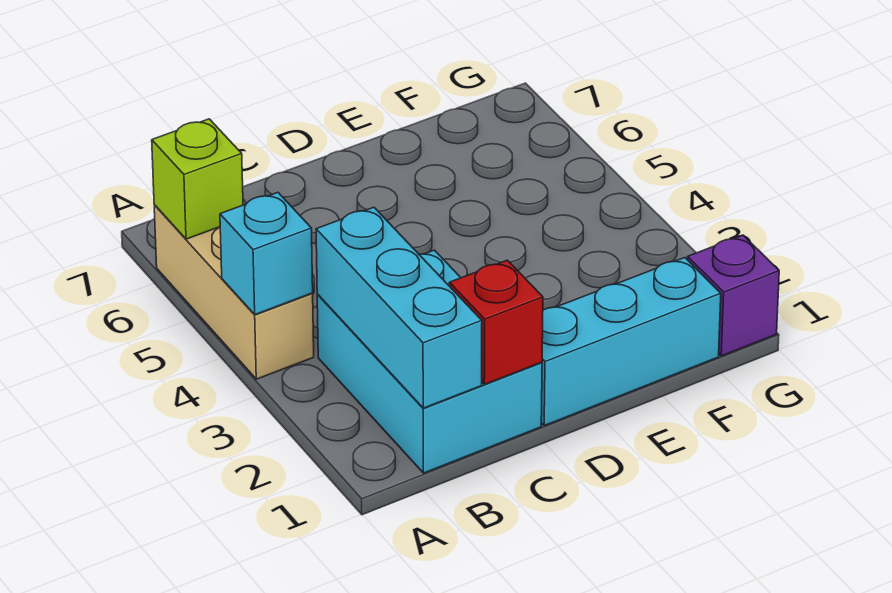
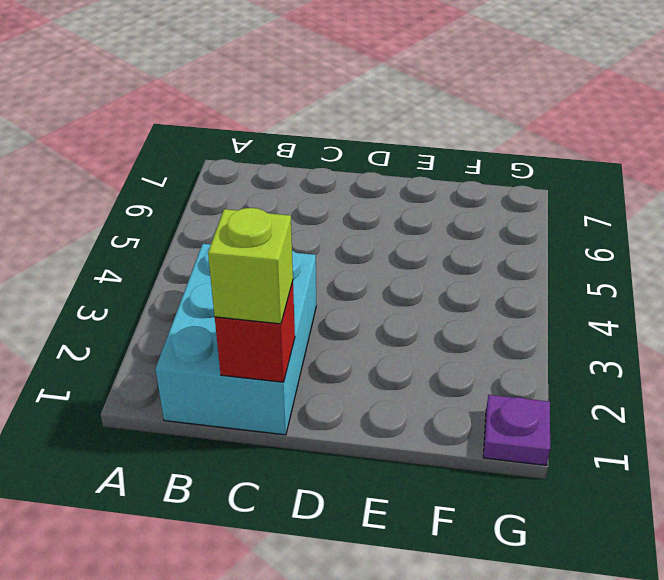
lime brick C1 level 3 -> lime brick A6 level 2
purple plate G1 level 1 -> purple brick G1 level 1
none -> tan brick A4:A6 level 1
none -> cyan brick D1:F1 level 1

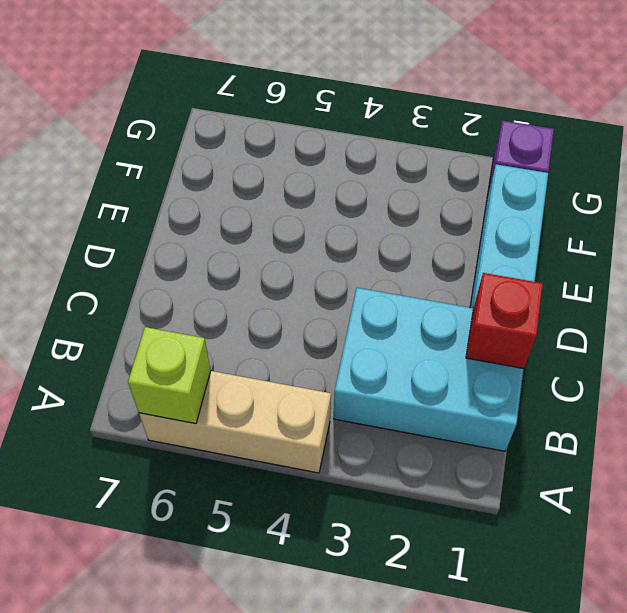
none -> cyan brick A4 level 2
none -> cyan brick B1:B3 level 2

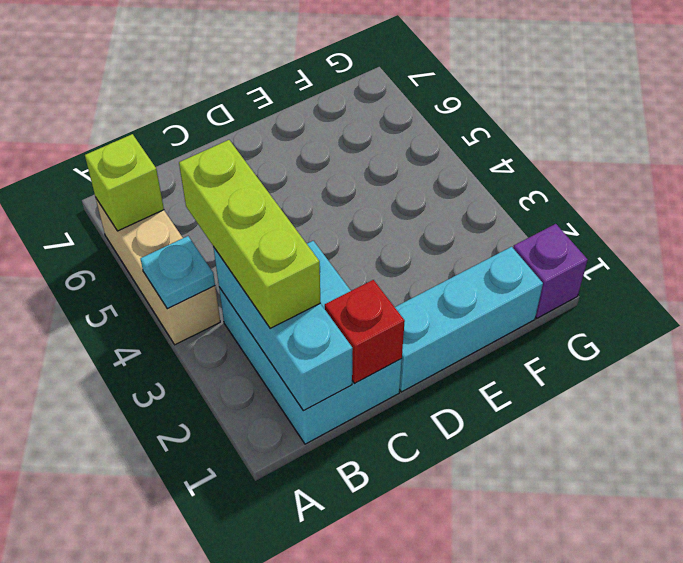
cyan plate A4 level 2 -> cyan brick A4 level 2
lime brick B2:B4 level 3 -> none

